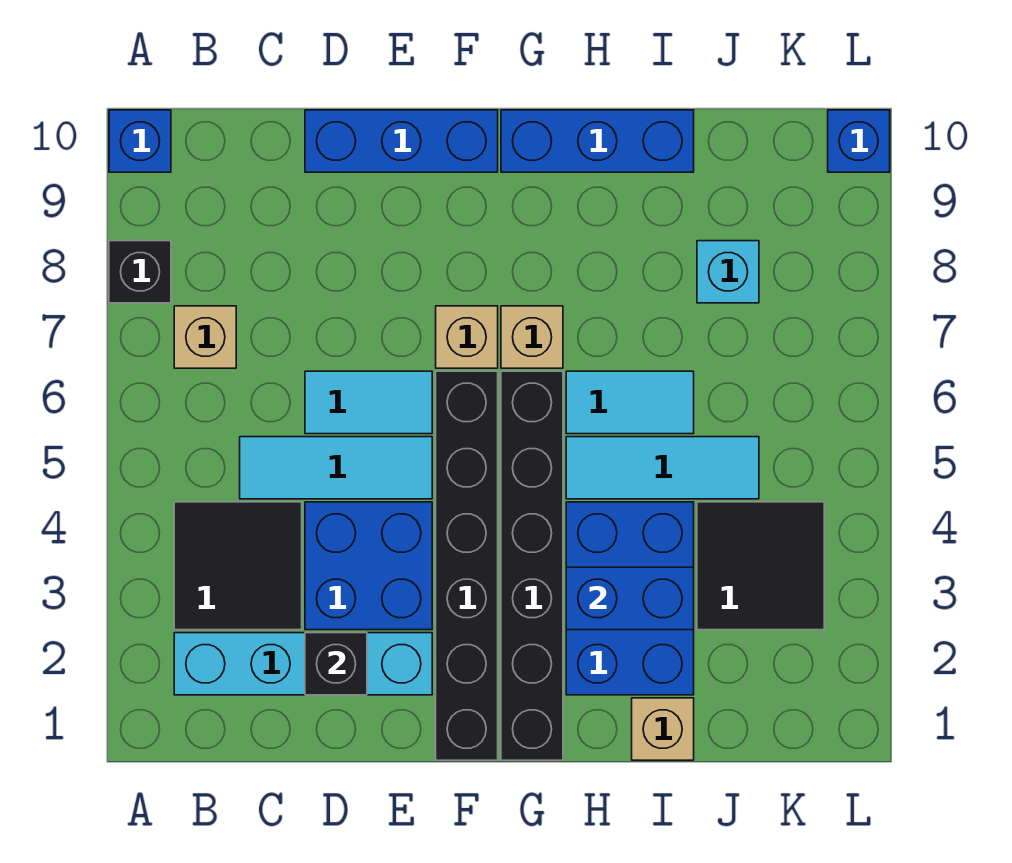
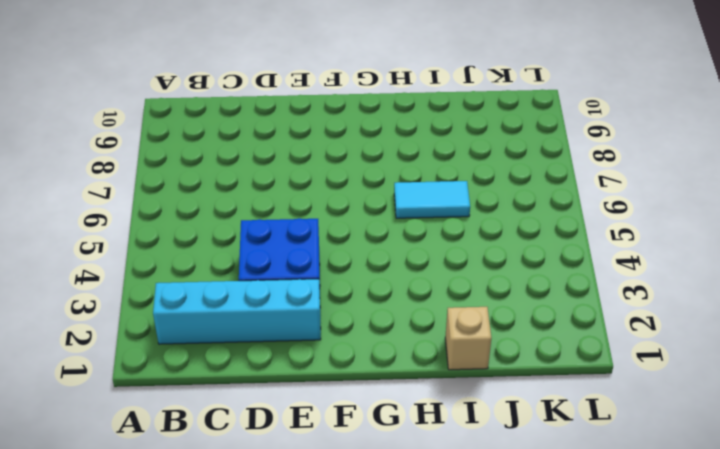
none -> black brick A8 level 1
none -> blue brick A10 level 1
none -> black tile B3:C4 level 1

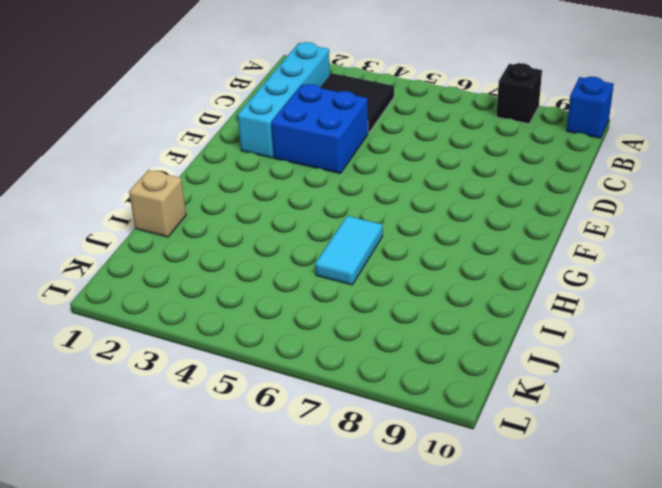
none -> tan brick B7 level 1
none -> cyan tile C5:E5 level 1
none -> cyan tile D6:E6 level 1

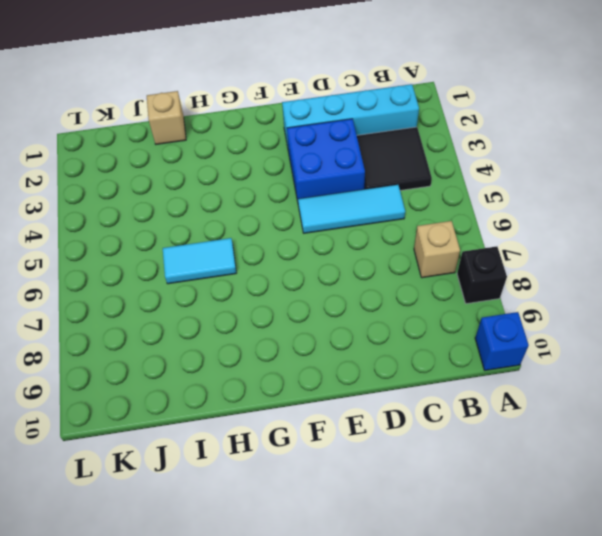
none -> cyan tile D6:E6 level 1
none -> blue brick D10:F10 level 1
none -> black brick F1:F6 level 1

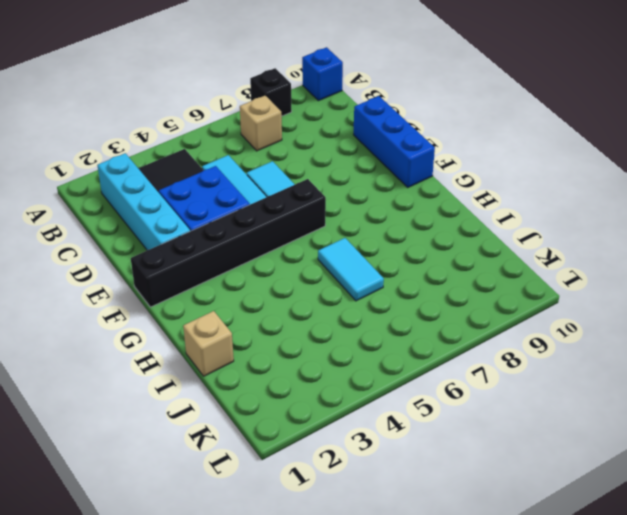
none -> tan brick F7 level 1
none -> black brick G1:G6 level 1
none -> tan brick G7 level 1

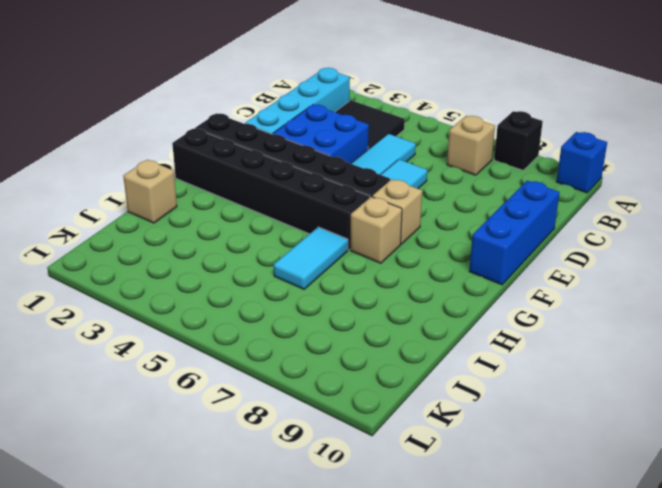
none -> blue brick G10:I10 level 1
none -> blue brick H2:I4 level 1
none -> cyan tile H5:J5 level 1

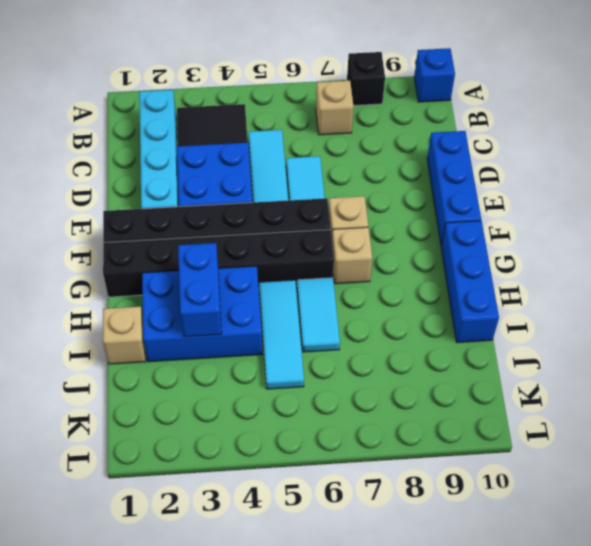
none -> black tile J3:K4 level 1
none -> cyan brick J8 level 1
none -> blue brick L10 level 1

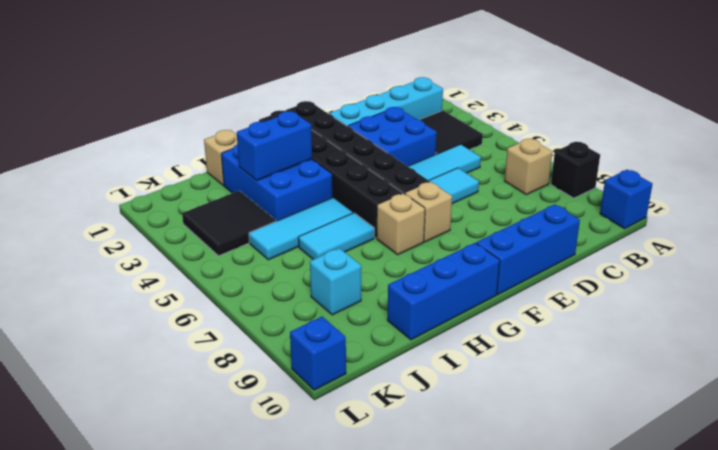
none -> black brick D2 level 2

